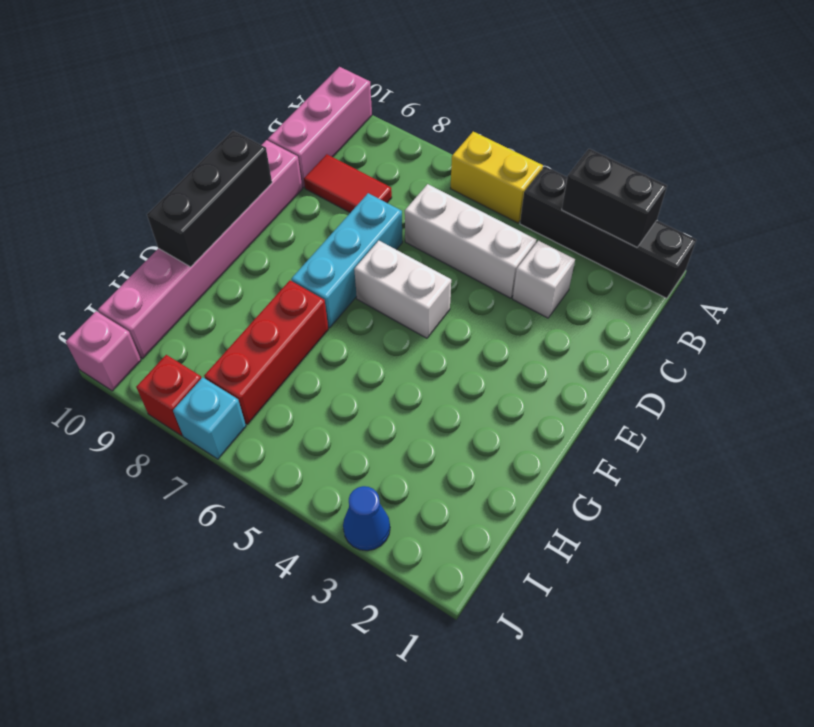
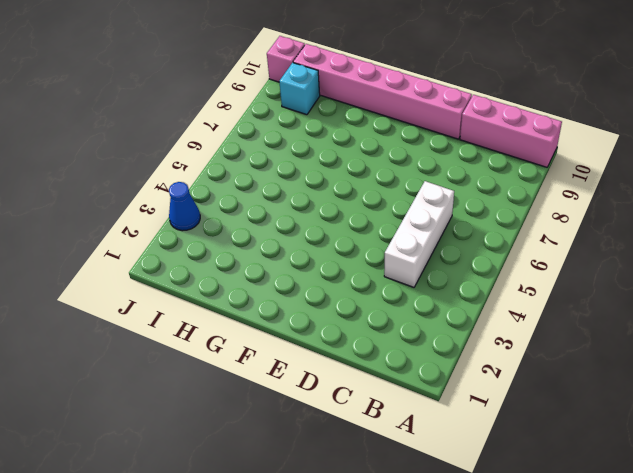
cyan brick I9 level 1 -> cyan brick J7 level 1
none -> black brick A1:A4 level 1
none -> yellow brick A5:A6 level 1
none -> white brick C3 level 1

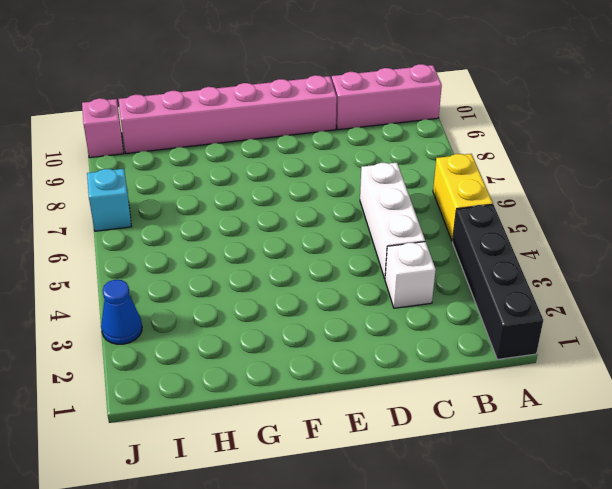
none -> red tile C8:C9 level 1
none -> cyan brick D7:F7 level 1
none -> white brick E5:E6 level 1

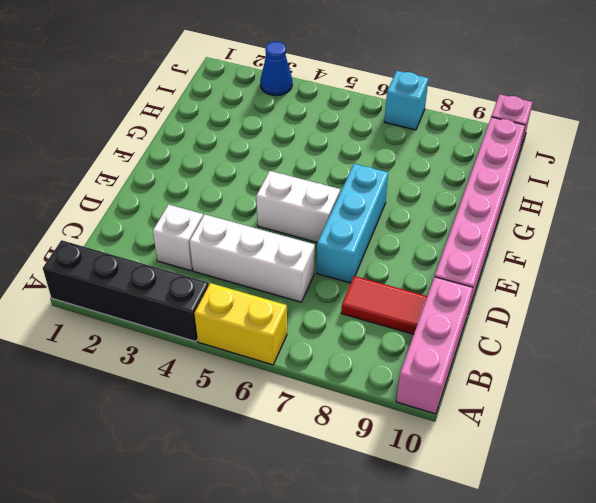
none -> red brick G7:I7 level 1
none -> red brick J8 level 1
none -> black brick A2:A3 level 2

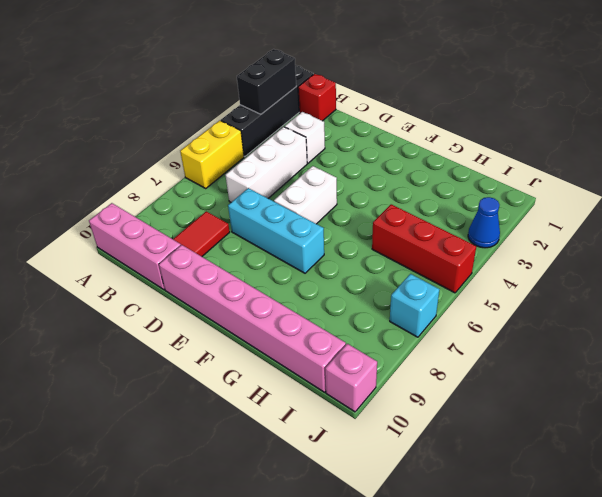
red brick B1 level 1 -> red brick J8 level 1
red brick H5:J5 level 1 -> red brick G7:I7 level 1
none -> black brick E10:G10 level 2

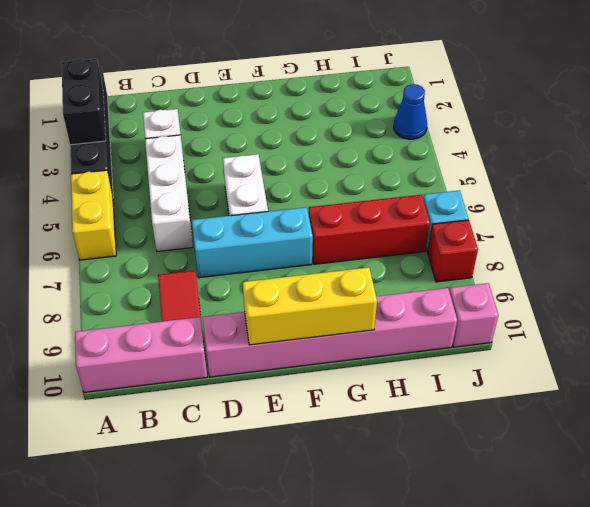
yellow brick E10:G10 level 2 -> black brick E10:G10 level 2

